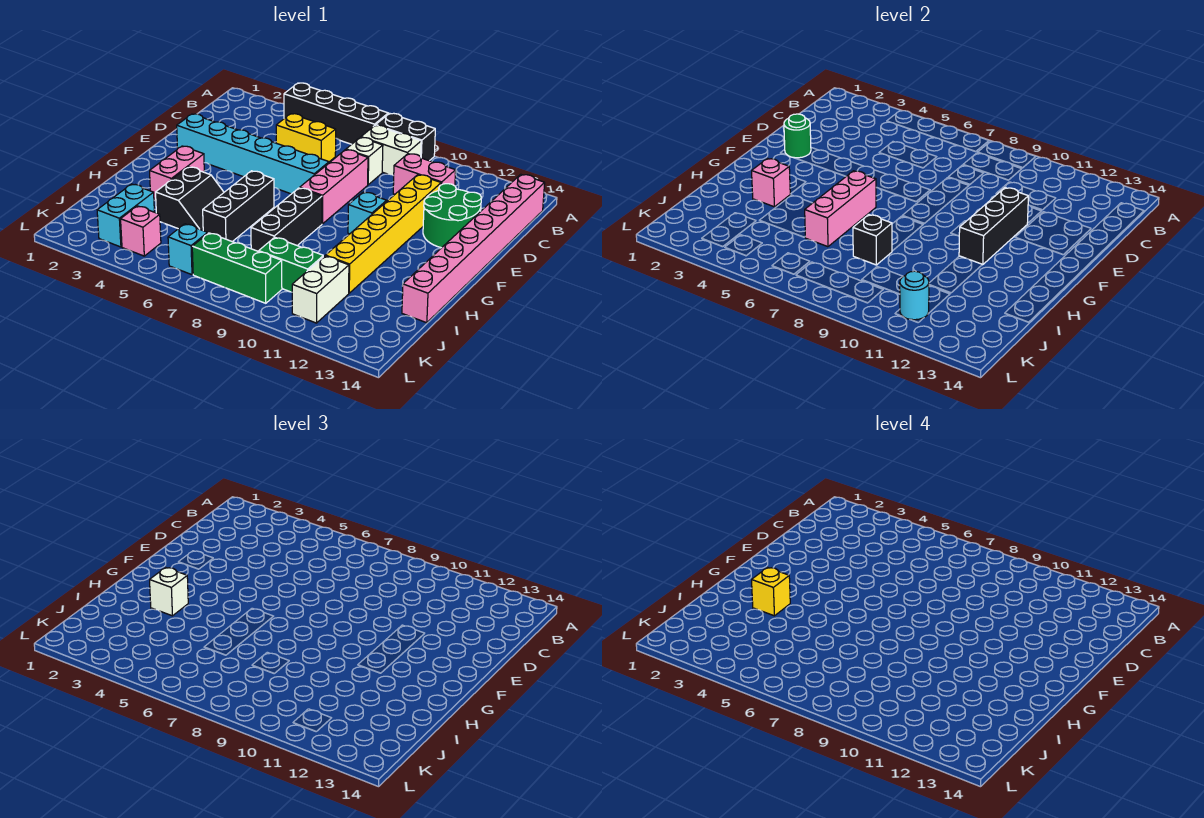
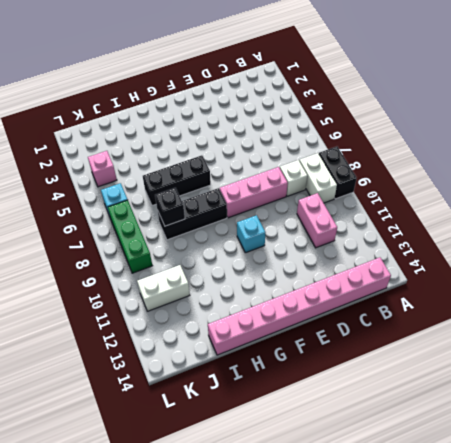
none -> black brick A4:A7 level 1
none -> yellow brick C5:C6 level 1
none -> yellow brick D11:I11 level 1
none -> green round brick D12:E13 level 1

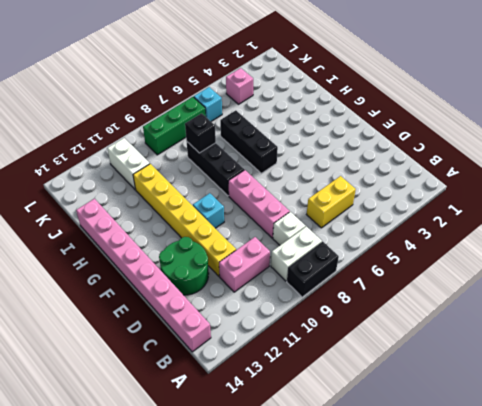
none -> black brick A4:A7 level 1
none -> cyan brick E2:E7 level 1
none -> pink brick G3:H3 level 1
none -> black slope H4:I5 level 1 top 4

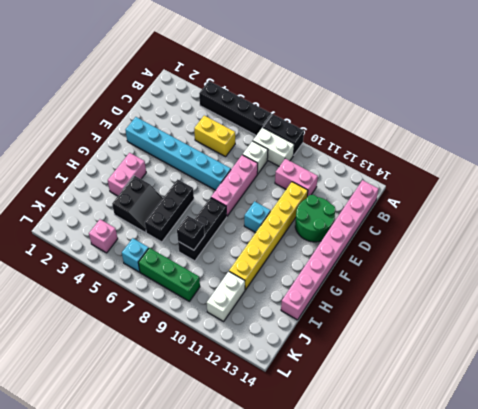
none -> cyan brick J3:K3 level 1
none -> green brick J9:J10 level 1
none -> green round brick E2 level 2
none -> black brick E11:G11 level 2

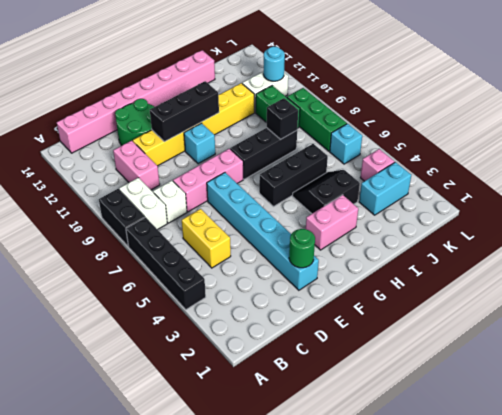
none -> pink brick G6:I6 level 2
none -> pink brick H3 level 2
none -> white brick H3 level 3
none -> yellow brick H3 level 4

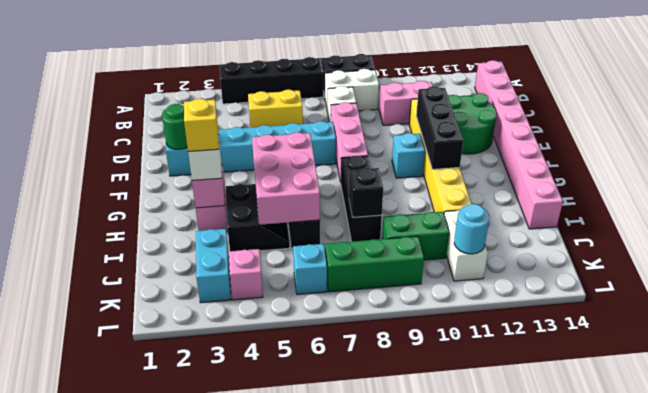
pink brick G5:I6 level 2 -> pink brick G6:I6 level 2

